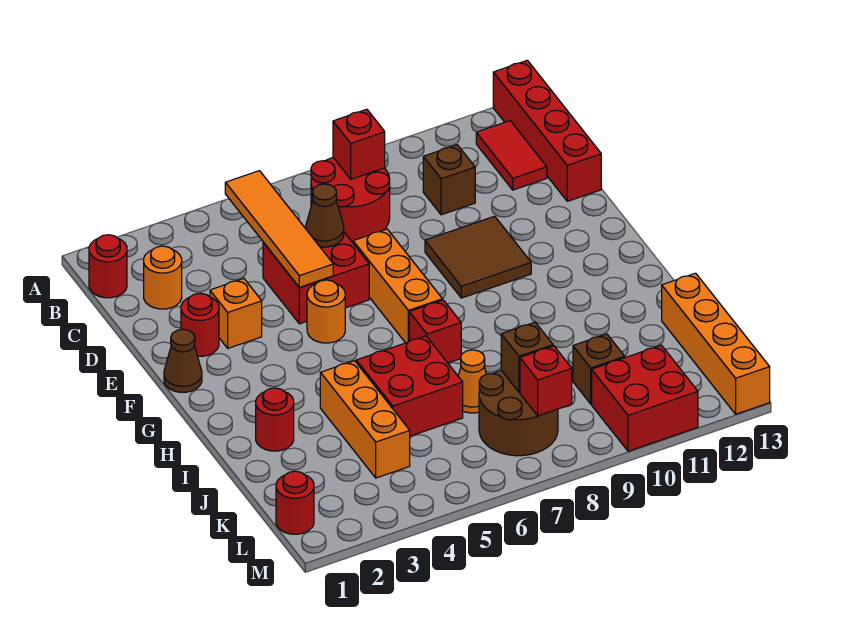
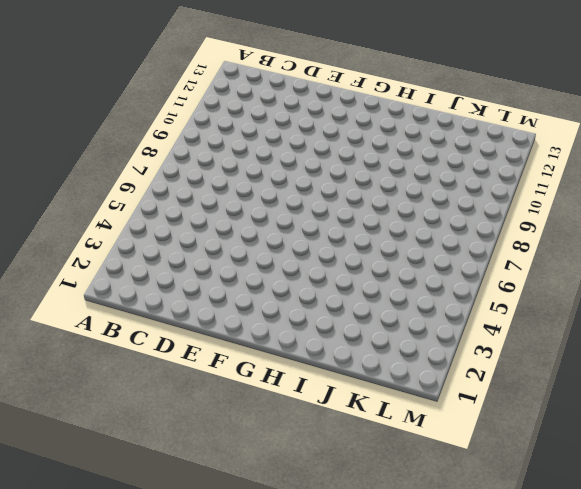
none -> red brick A13:D13 level 1
none -> red round brick B1 level 1
none -> red round brick B7:C8 level 1

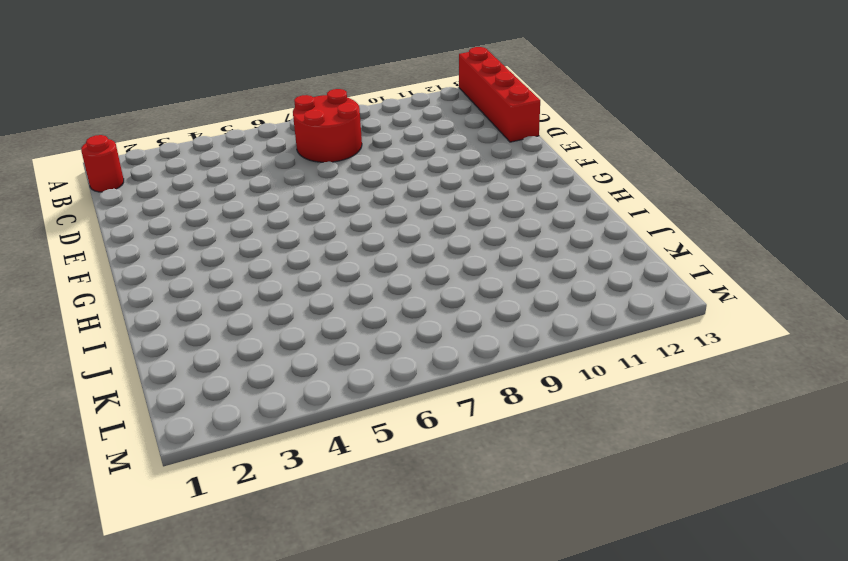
none -> red tile B12:C12 level 1
none -> orange round brick C2 level 1
none -> brown brick C10 level 1

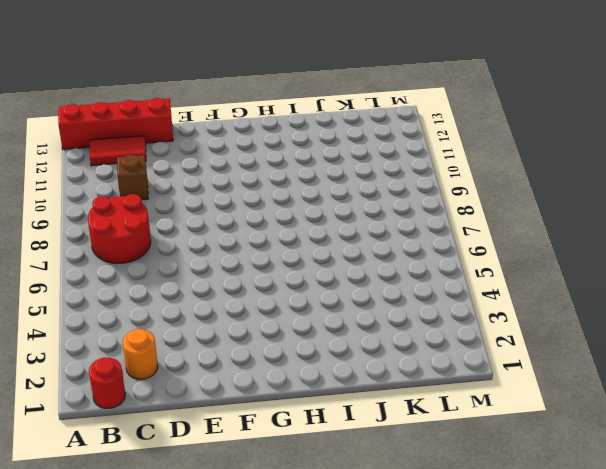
none -> red brick D5:E6 level 1
none -> red round brick E2 level 1
none -> orange brick E3 level 1

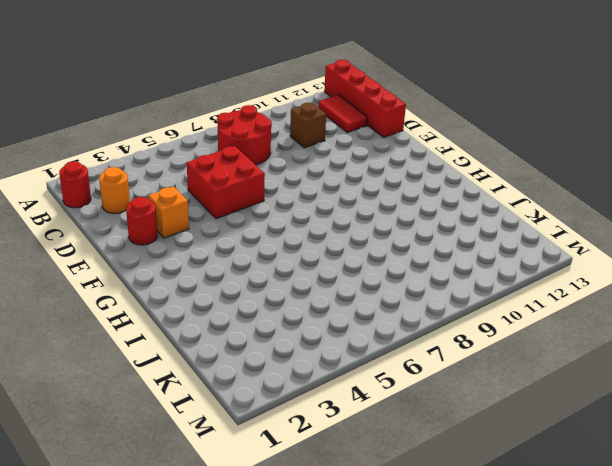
none -> orange brick E7:G7 level 1
none -> brown tile E9:F10 level 1
none -> brown cone F1 level 1

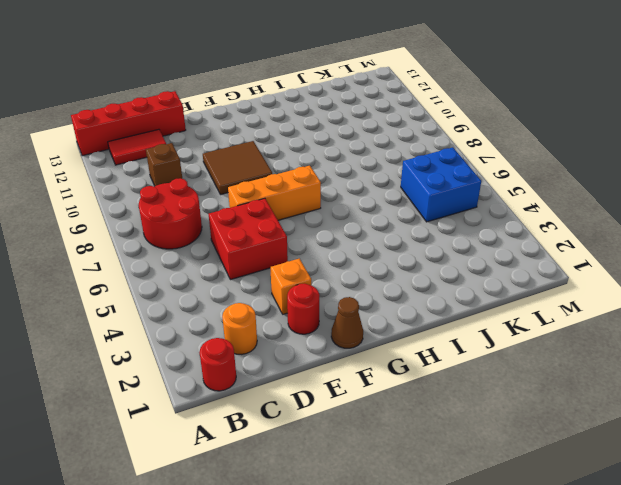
blue brick K5:L6 level 1 -> none
none -> orange round brick F5 level 1
none -> red brick H7 level 1
none -> red round brick I2 level 1

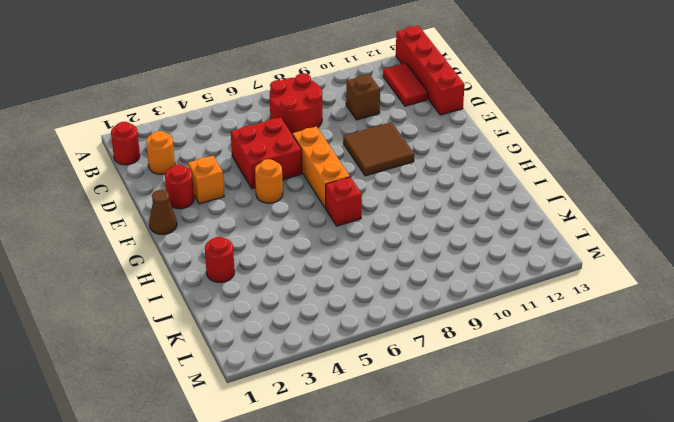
none -> orange brick I4:K4 level 1
none -> red brick I5:J6 level 1
none -> orange cone J7 level 1

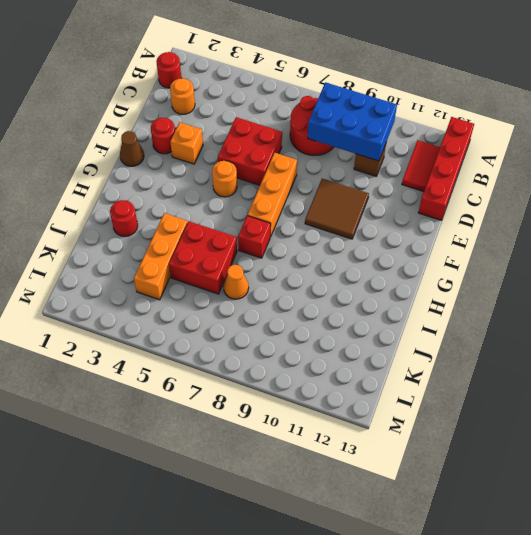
blue brick B8:C10 level 2 -> red brick B8 level 2
none -> orange brick J13:M13 level 1
none -> brown round brick K7:L8 level 1
none -> brown brick K10 level 1

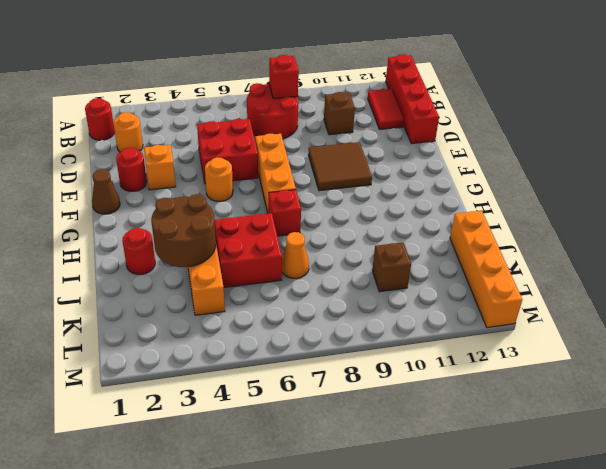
brown round brick I3:J4 level 2 -> brown round brick K7:L8 level 1
none -> red round brick L1 level 1
none -> red brick L10:M11 level 1
none -> orange tile B5:E5 level 2

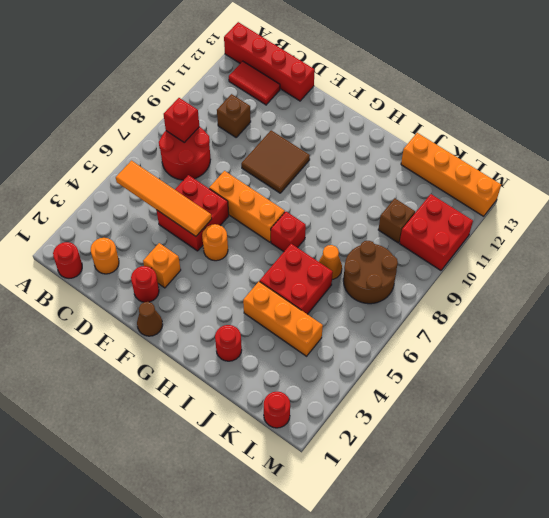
none -> brown cone D6 level 2
none -> brown brick K8 level 2
none -> red brick L8 level 2

